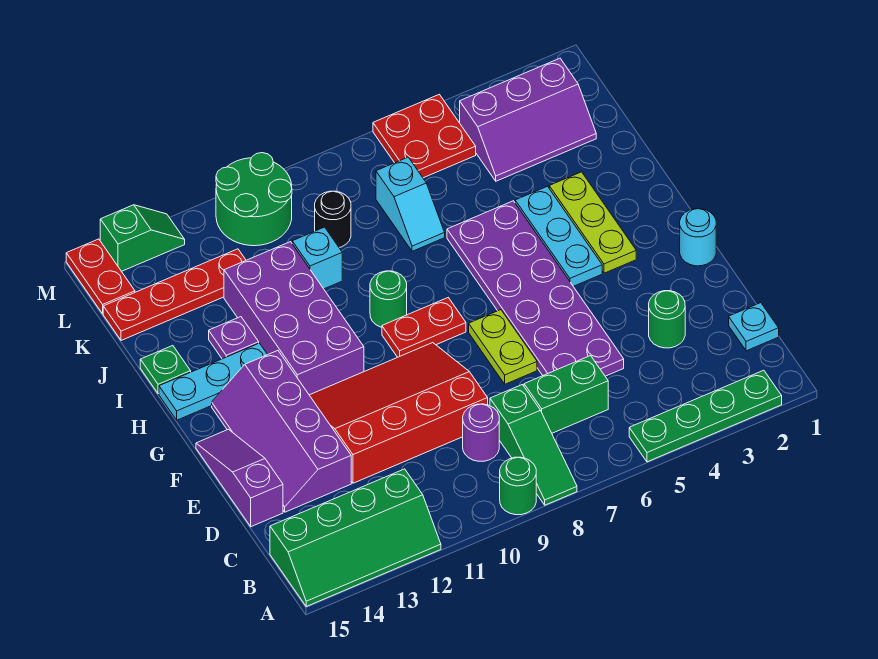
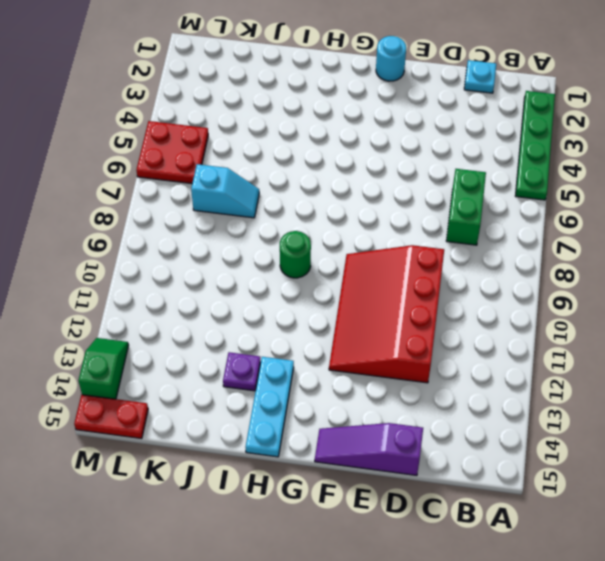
none -> green slope A8:C8 level 1 top C
none -> green round brick A9 level 1
none -> green slope A12:B15 level 1 top B
none -> purple round brick C9 level 1

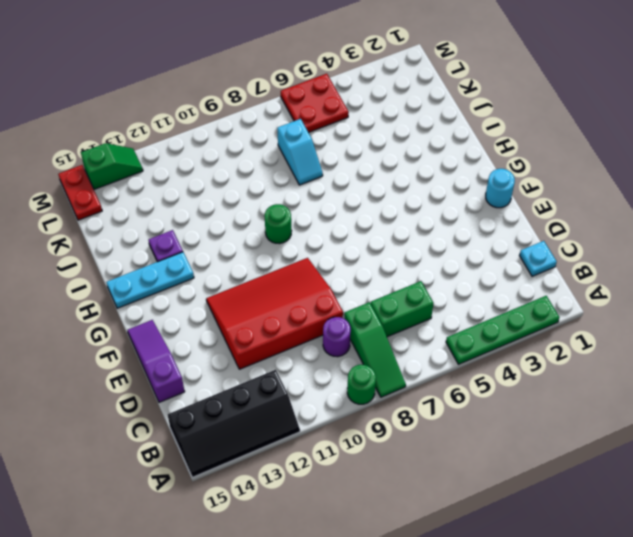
black slope A12:B15 level 1 top B -> green slope A12:B15 level 1 top B
none -> green round brick D3 level 1
none -> purple plate D5:I6 level 1
none -> purple slope D13:G14 level 1 top 13
none -> lime plate E7:F7 level 1

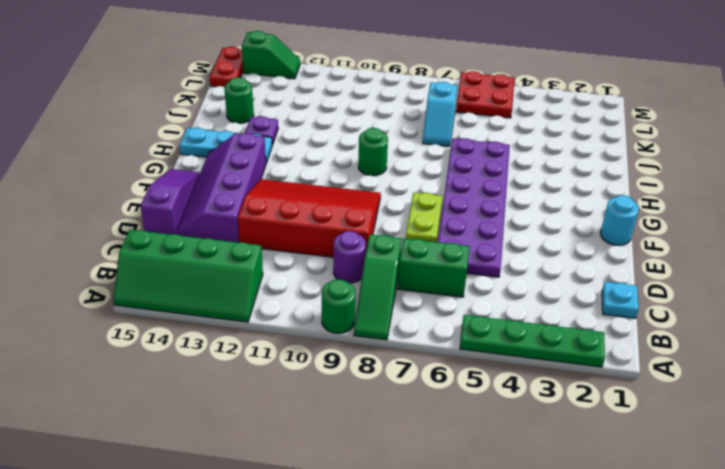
green round brick J14 level 1 -> green round brick D3 level 1
none -> lime plate G3:I3 level 1
none -> cyan plate G4:I4 level 1
none -> red plate G8:G9 level 1
none -> purple brick G11:J12 level 1

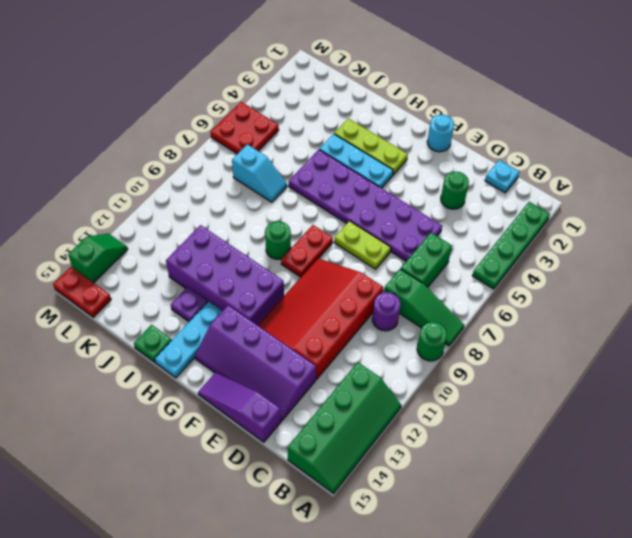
none -> cyan brick J10 level 1
none -> purple slope K2:L4 level 1 top L
none -> black round brick K9 level 1
none -> red plate K12:K15 level 1

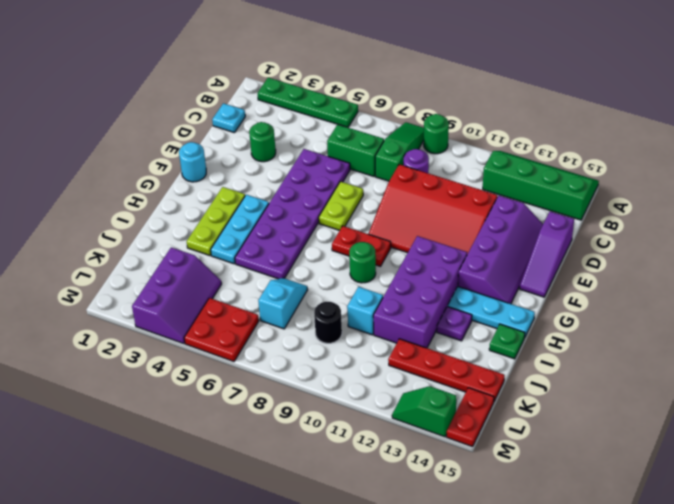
purple slope K3:M4 level 1 top 3 -> purple slope K2:L4 level 1 top L
none -> green round brick L10:M11 level 1

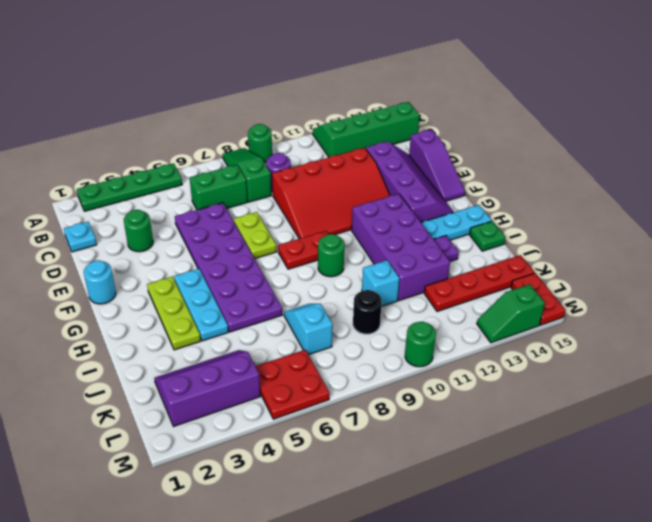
green round brick M10 level 1 -> green round brick L10:M11 level 1

